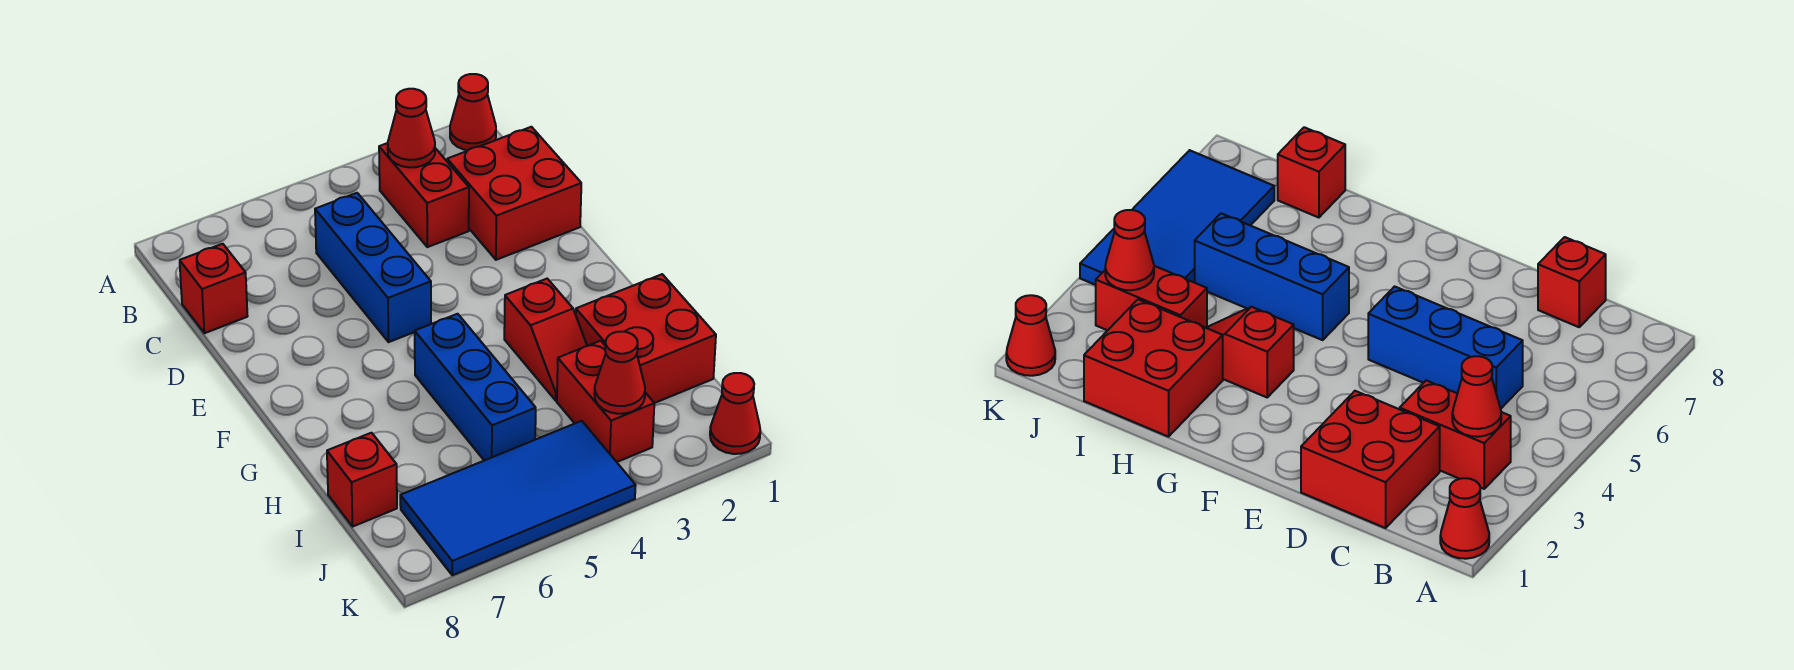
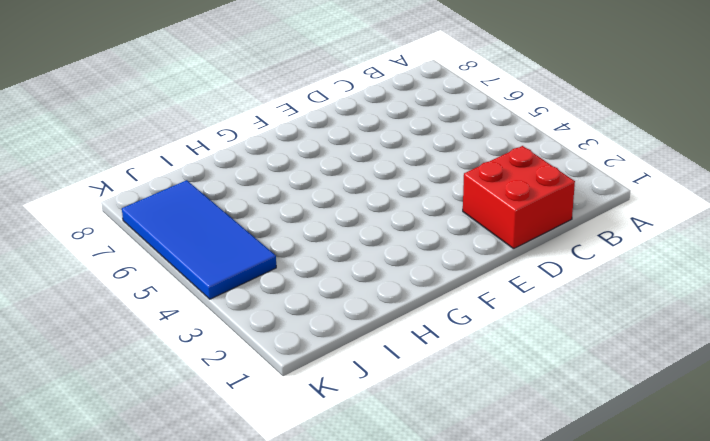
none -> red cone A1 level 1
none -> red brick B3:C3 level 1
none -> blue brick C5:E5 level 1

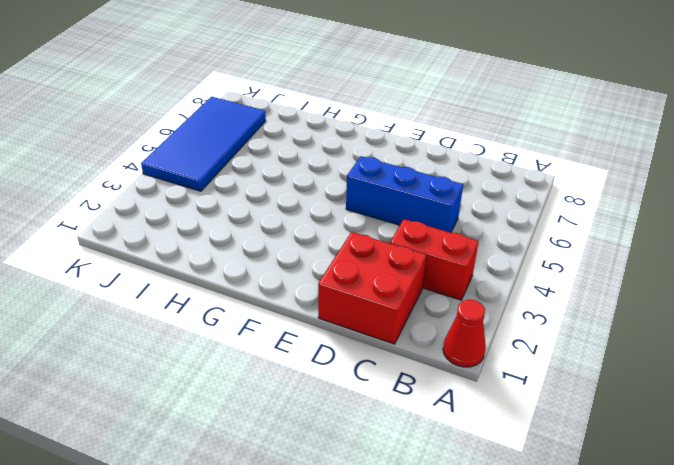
none -> red brick C8 level 1
none -> red slope G3:H3 level 1 top G
none -> blue brick G5:I5 level 1

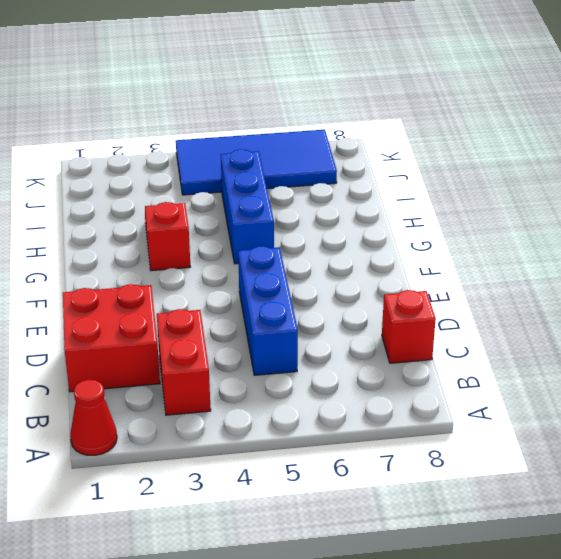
none -> red brick H1:I2 level 1
none -> red brick I3:J3 level 1
none -> red brick I8 level 1

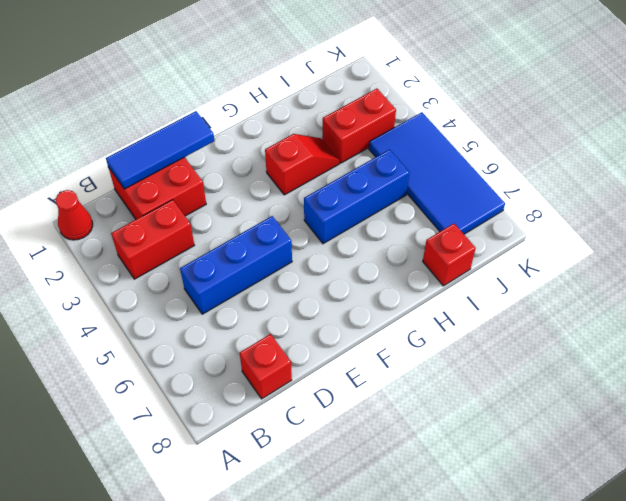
blue tile C1:E1 level 2 -> none
none -> red brick H1:I2 level 1
none -> red cone K1 level 1
none -> red cone B3 level 2

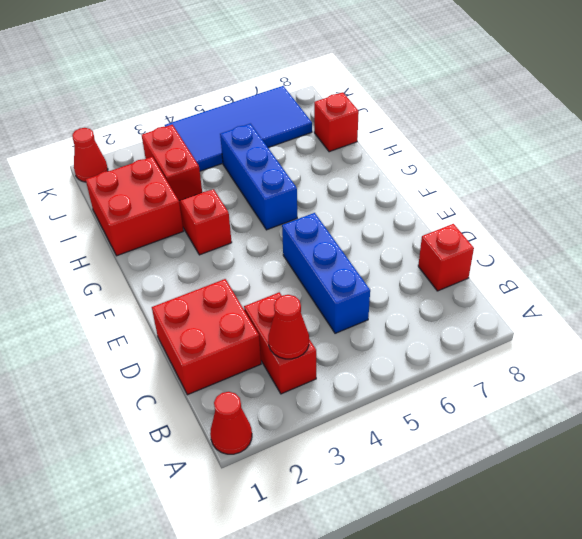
none -> red cone J3 level 2

